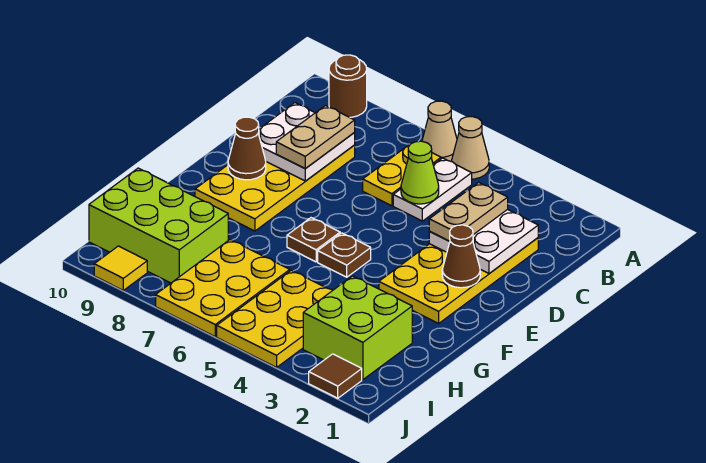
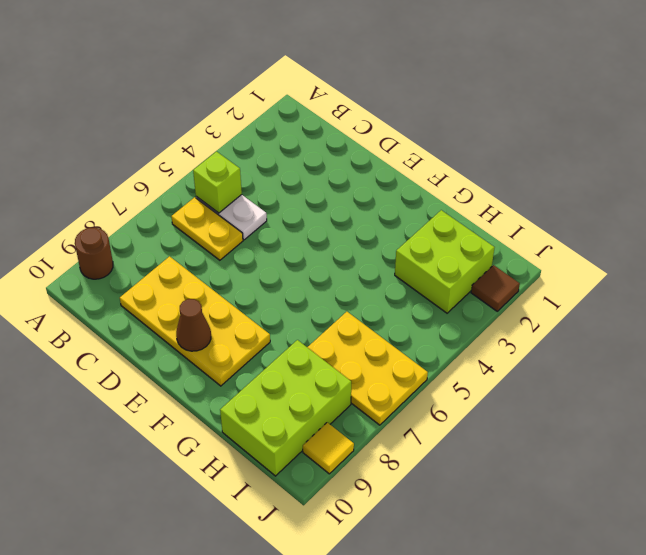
lime brick B5 level 2 -> none
none -> tan cone A5 level 1
none -> tan cone A6 level 1
none -> yellow plate C2:F3 level 1

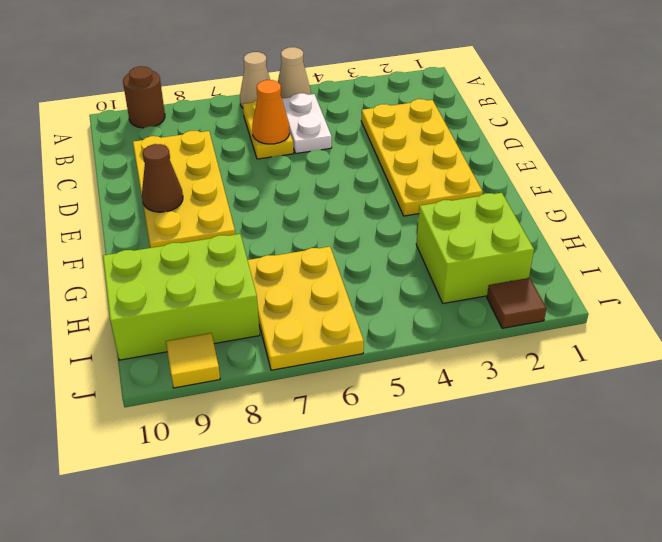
orange cone C6 level 2 -> none
none -> brown plate F5 level 1
none -> brown plate F6 level 1
none -> yellow plate H4:J5 level 1

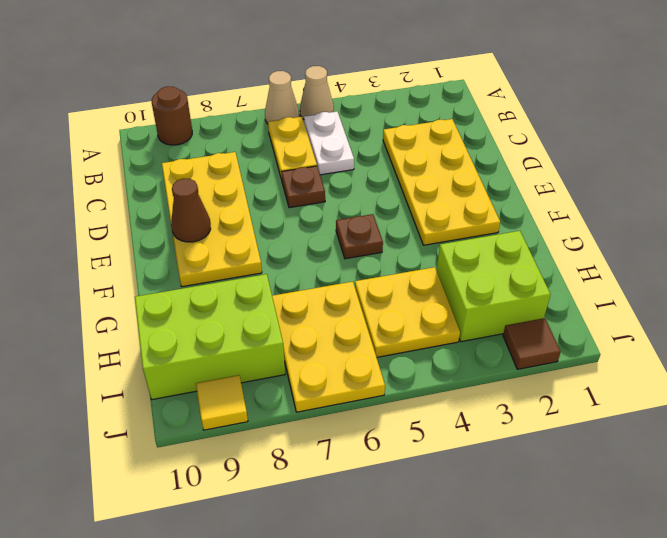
brown plate D6 level 1 -> brown plate F6 level 1
yellow plate H4:I5 level 1 -> yellow plate H4:J5 level 1
none -> white plate C2:D3 level 2
none -> lime cone C5 level 2
none -> white plate C8:D9 level 2

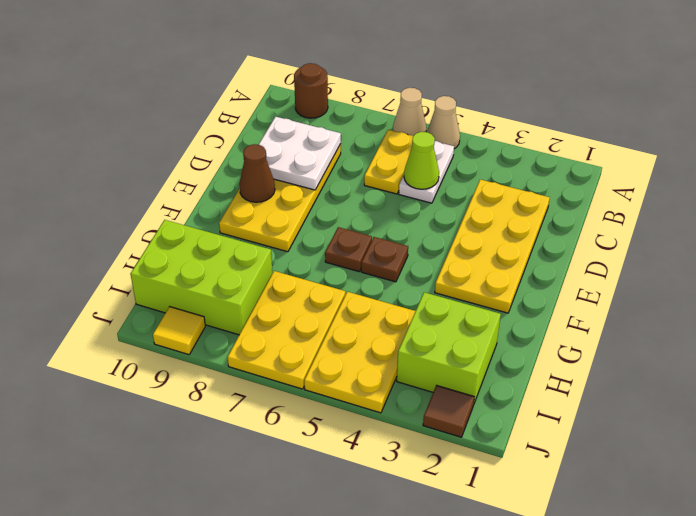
none -> white plate C2:D3 level 2
none -> brown cone E2 level 2
none -> tan plate C3:D3 level 3

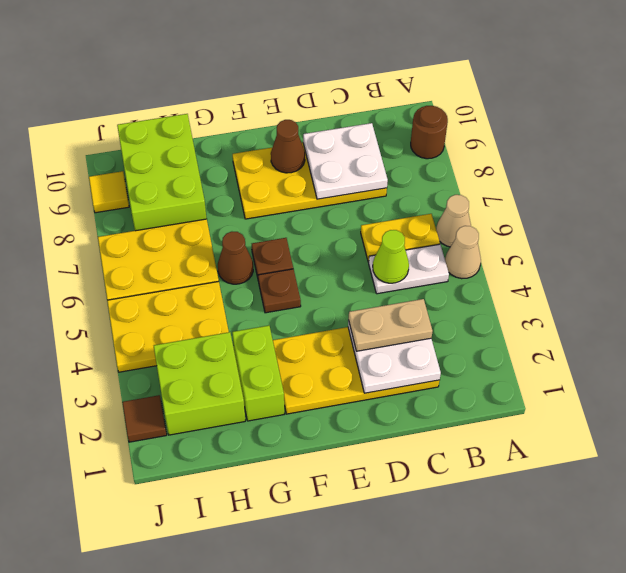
lime brick G2:G3 level 1 -> none
brown cone G6 level 1 -> brown cone E2 level 2
none -> tan plate C8:D8 level 3

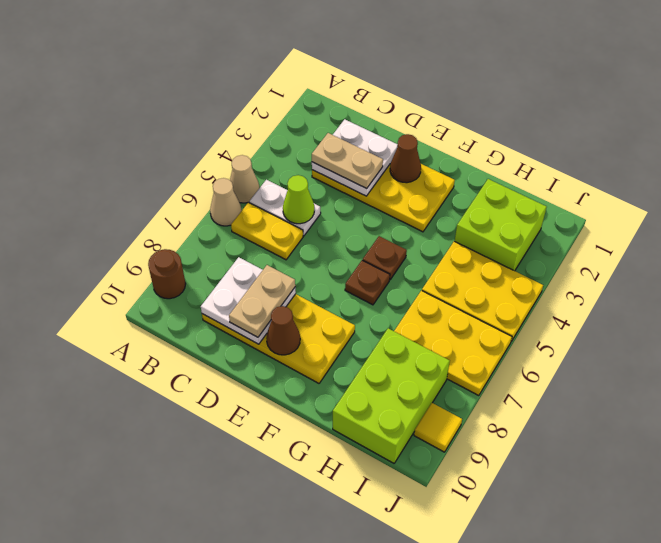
tan plate D8:D9 level 3 -> tan plate C8:D8 level 3
none -> brown tile J2 level 1

